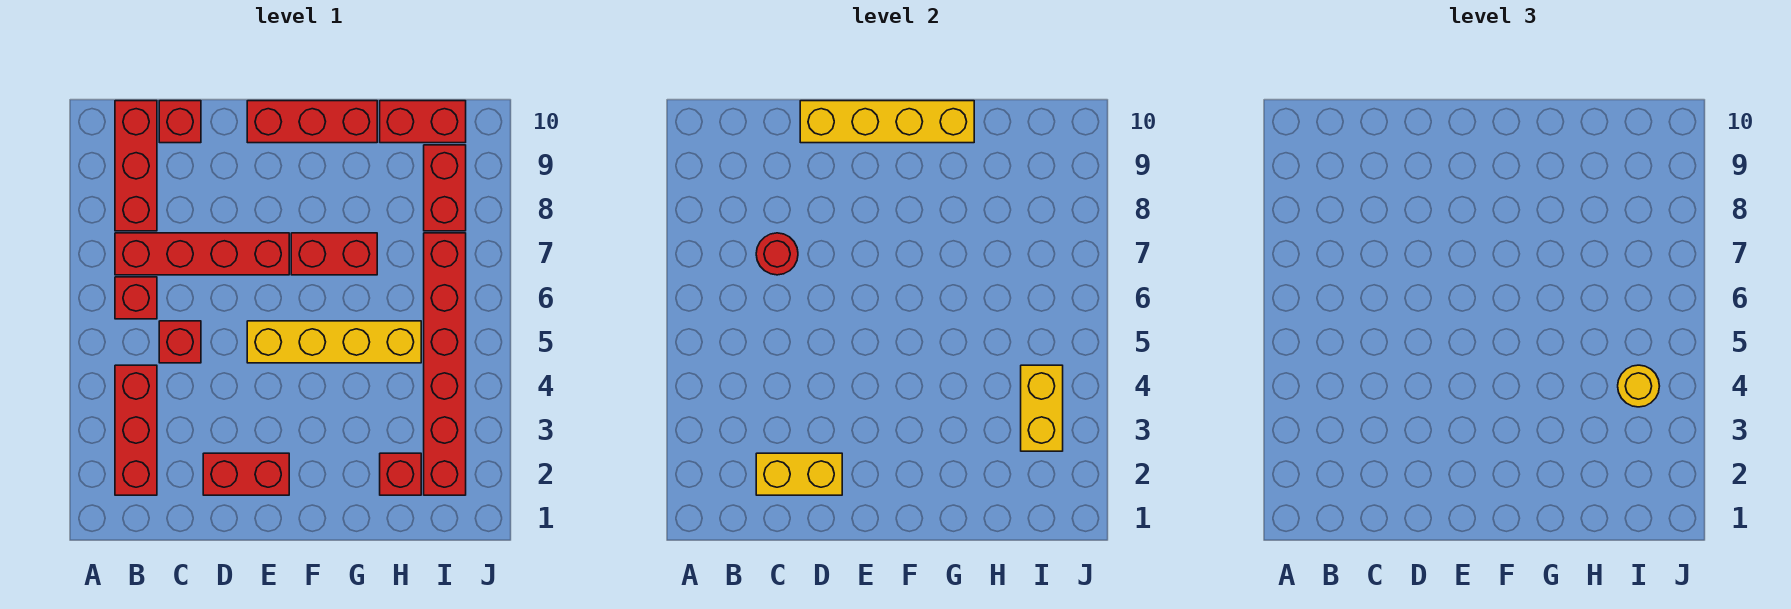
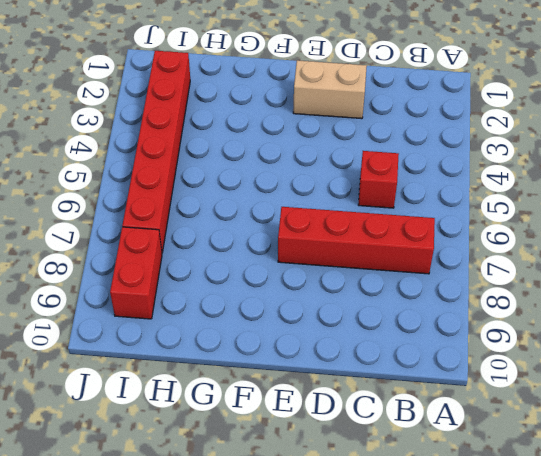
tan brick D2:E2 level 1 -> red brick D2:E2 level 1
none -> red brick B2:B4 level 1
none -> red brick B6 level 1
none -> red brick B8:B10 level 1

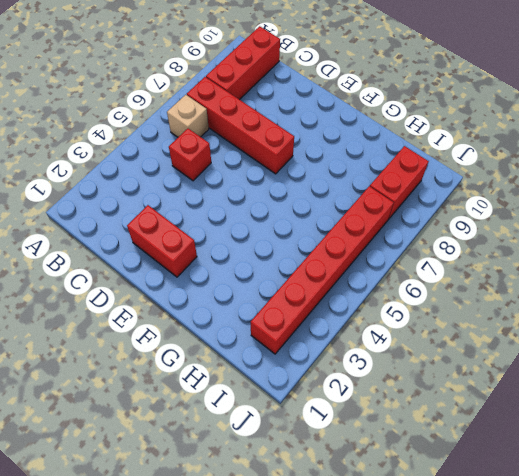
tan brick B6 level 1 -> red brick B6 level 1
none -> red brick B2:B4 level 1
none -> red brick C10 level 1
none -> yellow brick E5:H5 level 1

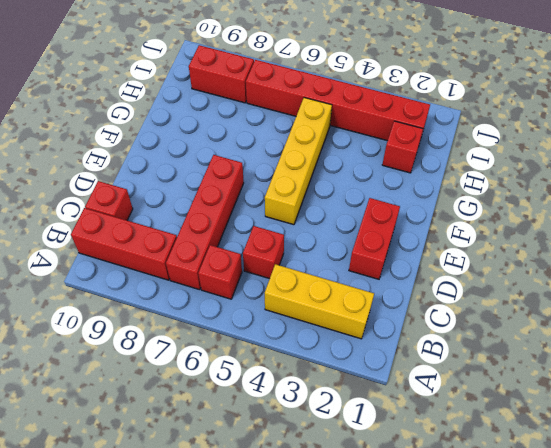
yellow brick B2:B4 level 1 -> red brick B2:B4 level 1
none -> red brick E10:G10 level 1
none -> red brick F7:G7 level 1
none -> red brick H10:I10 level 1

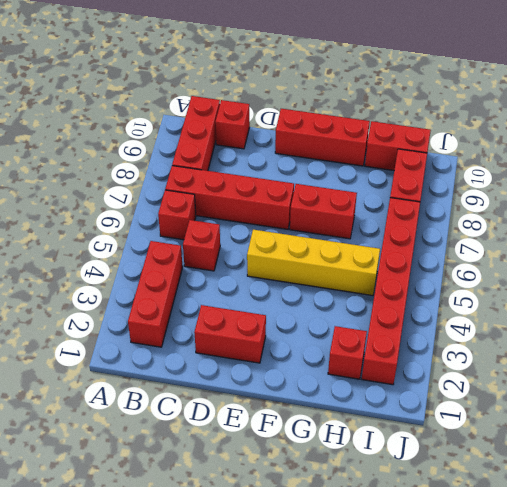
none -> yellow brick C2:D2 level 2
none -> red round brick C7 level 2
none -> yellow brick D10:G10 level 2

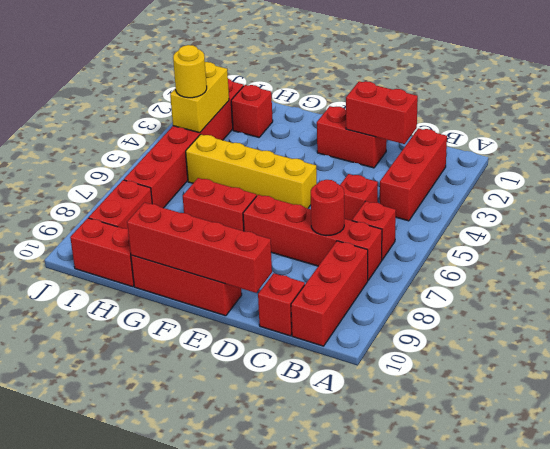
red brick C2:D2 level 2 -> yellow brick C2:D2 level 2
red brick D10:G10 level 2 -> yellow brick D10:G10 level 2

